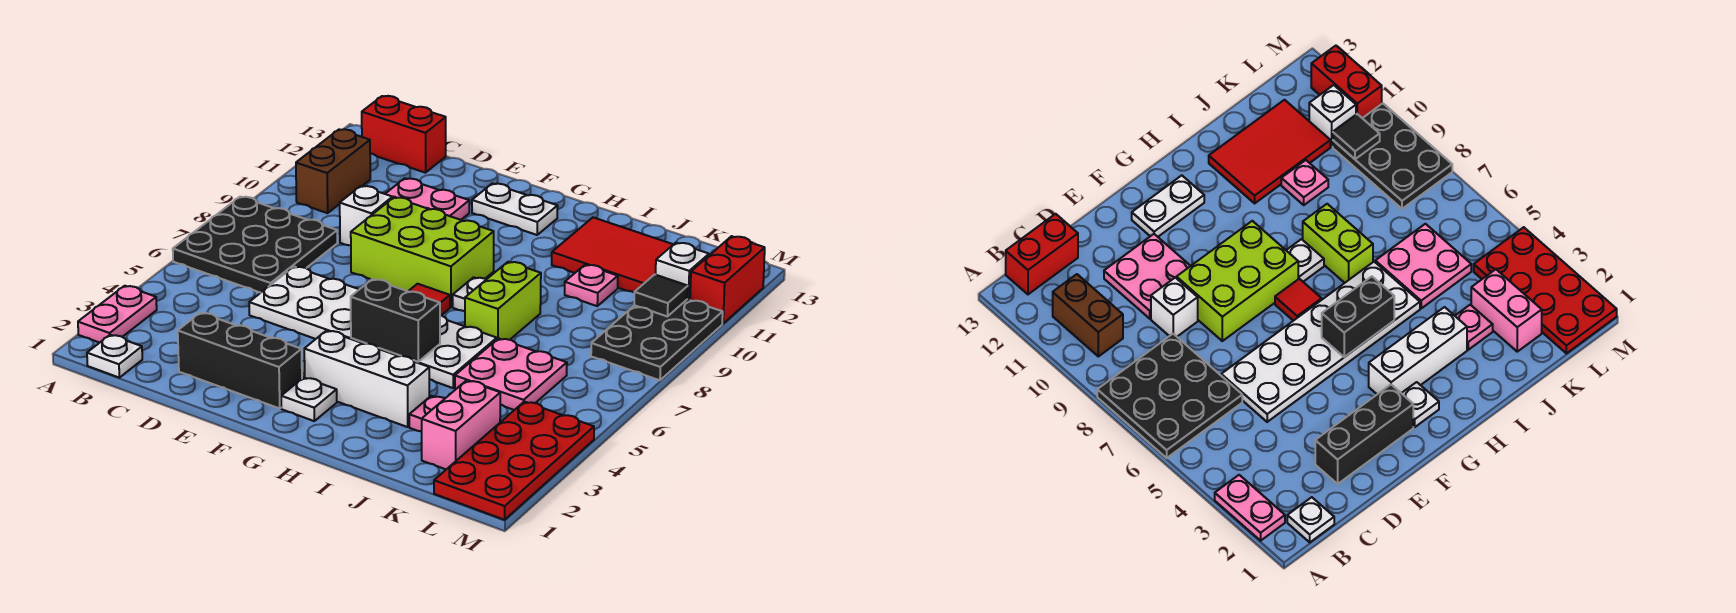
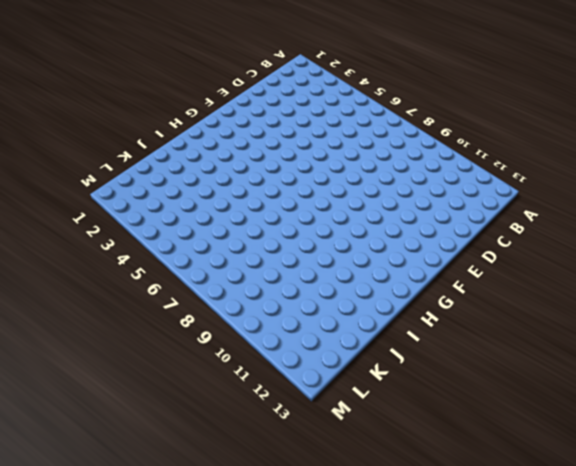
none -> pink plate A2:A3 level 1
none -> black plate A6:C8 level 1
none -> white plate B1 level 1

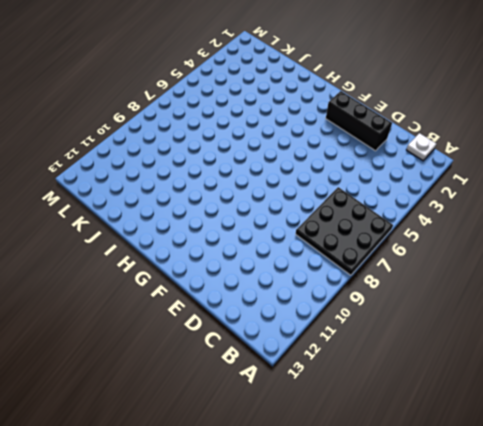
none -> pink plate A2:A3 level 1
none -> brown brick B10:B11 level 1
none -> red brick B13:C13 level 1

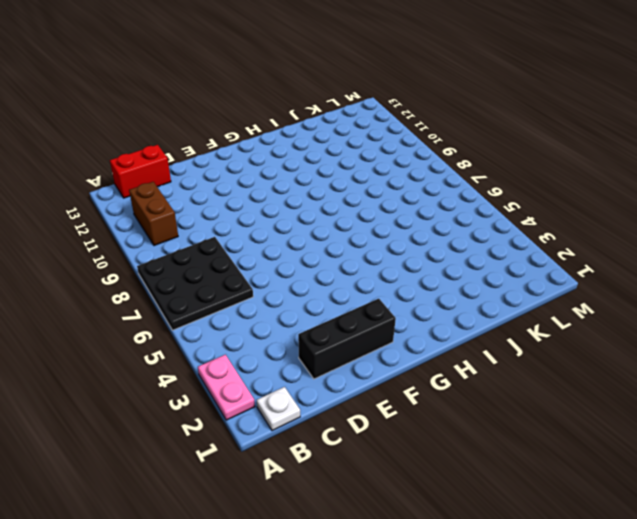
none -> white plate D5:I6 level 1
none -> white brick D9 level 1
none -> pink plate D10:E11 level 1

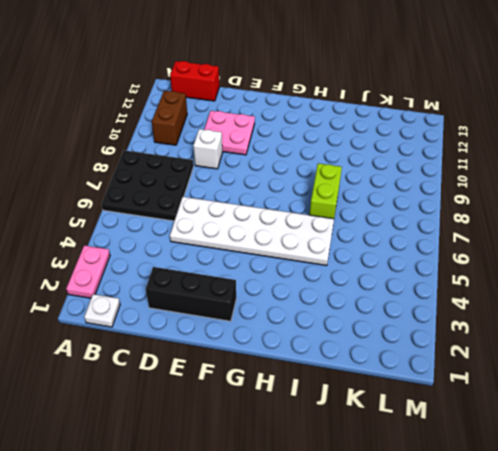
none -> lime brick E8:G9 level 1
none -> white plate F12:G12 level 1
none -> white plate G2 level 1

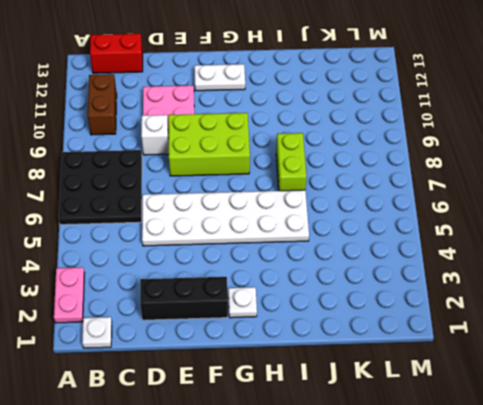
none -> white brick G3:I3 level 1
none -> red tile G7 level 1
none -> white plate H8 level 1

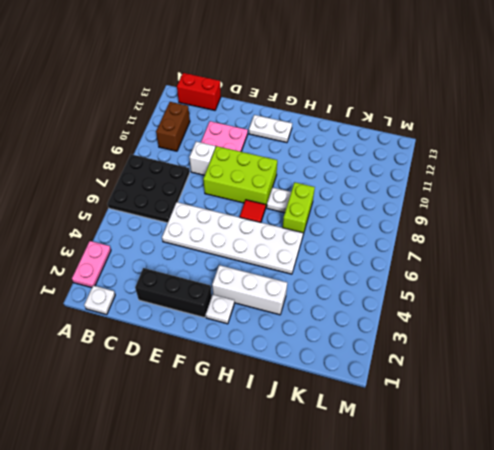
none -> red tile I11:K12 level 1
none -> pink plate J3 level 1
none -> pink plate J5:K6 level 1

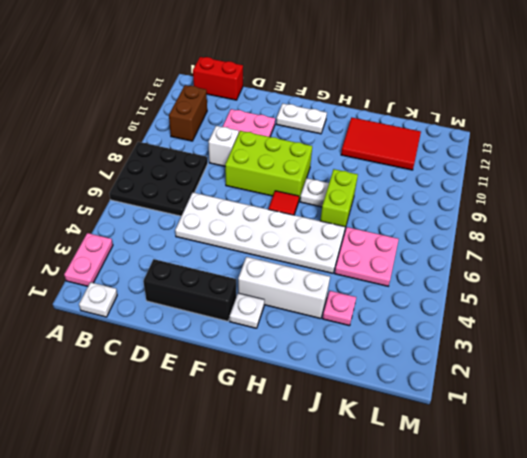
none -> pink plate J10 level 1
none -> pink brick K2:K3 level 1
none -> red plate L1:M4 level 1

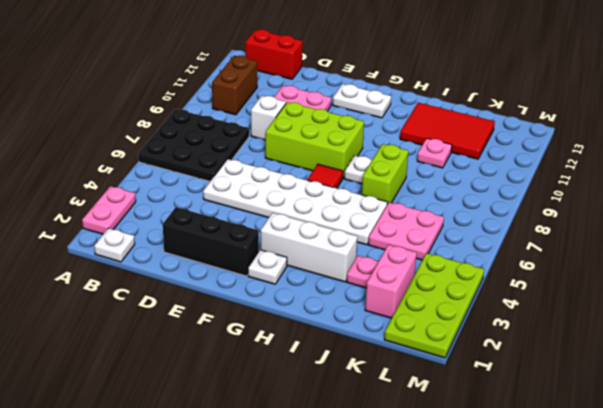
lime plate L1:M4 level 1 -> red plate L1:M4 level 1
none -> black plate L8:M10 level 1
none -> white brick L11 level 1
none -> red brick M11:M12 level 1

